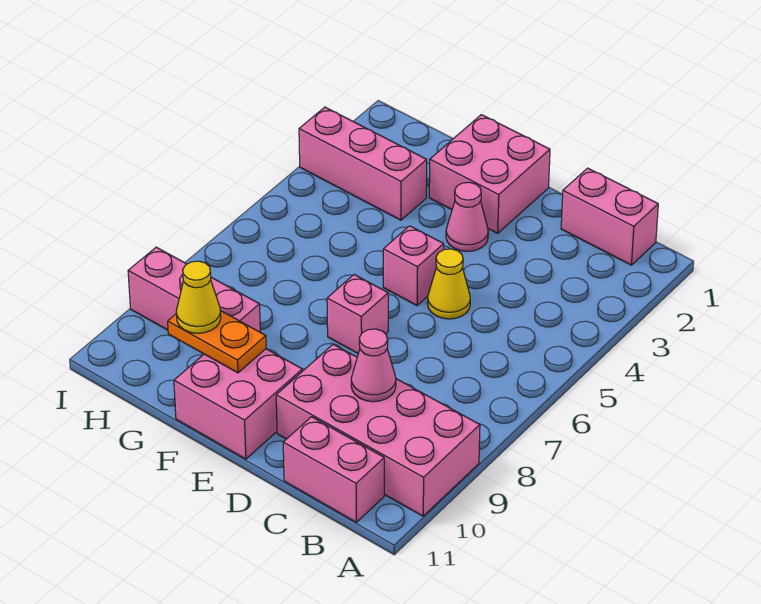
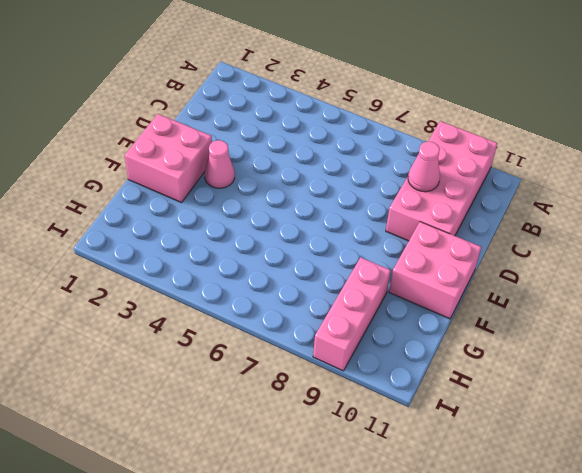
none -> pink brick B1:C1 level 1
none -> pink brick B11:C11 level 1
none -> yellow cone D5 level 1

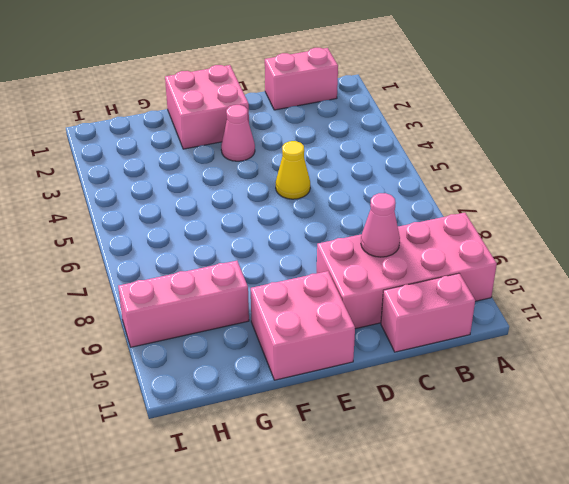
none -> pink brick E5 level 1
none -> pink brick E7 level 1
none -> pink brick G3:I3 level 1

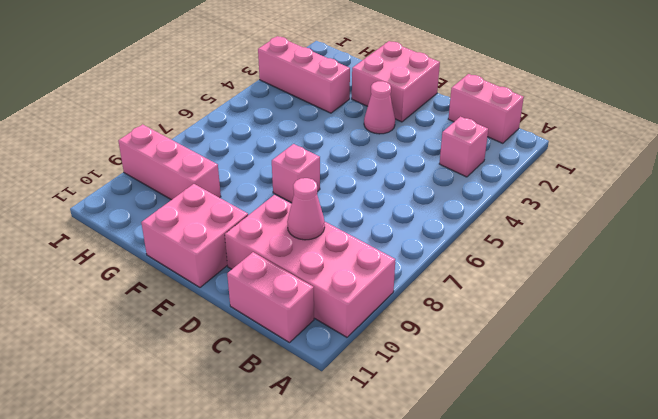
pink brick B3 level 1 -> pink brick E5 level 1
none -> yellow cone D5 level 1
none -> orange plate F10:G10 level 2
none -> yellow cone G10 level 3

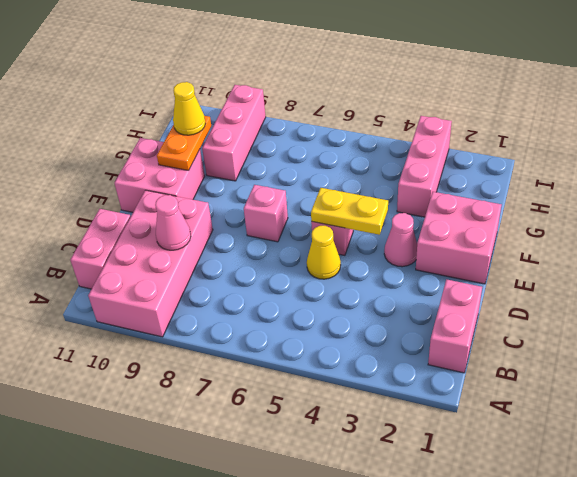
yellow plate E4:E5 level 2 -> none

